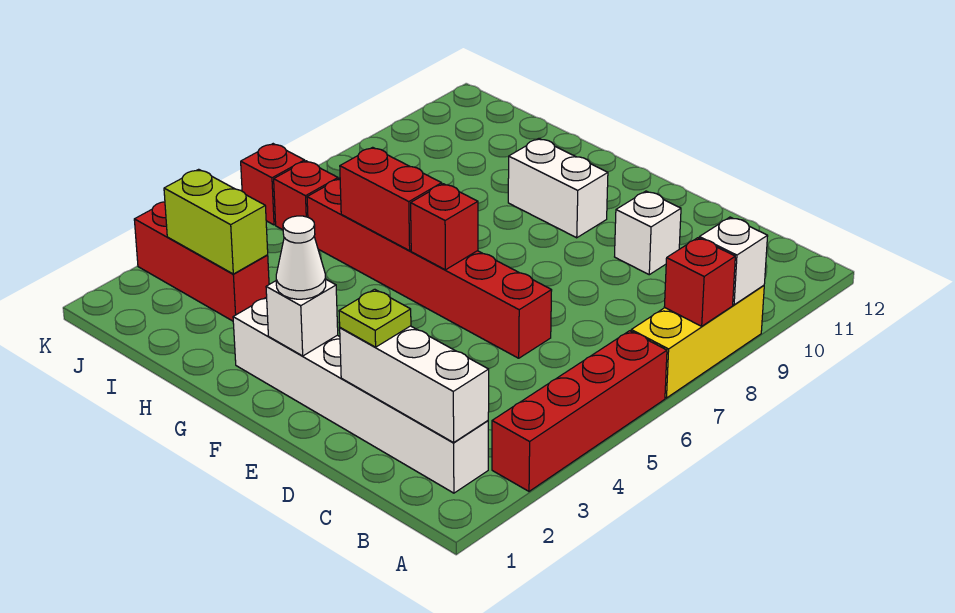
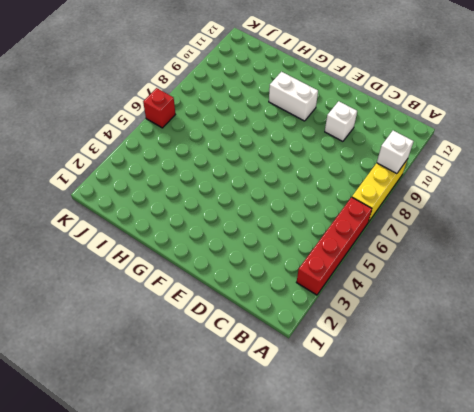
none -> white brick B2:G2 level 1
none -> red brick D6:I6 level 1
none -> red brick I3:K3 level 1

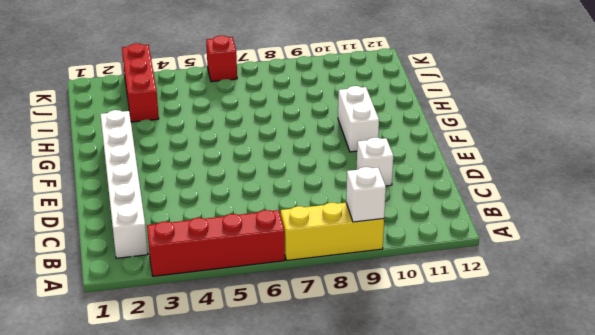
none -> red brick D6:I6 level 1
none -> red brick J6 level 1
none -> red brick A8 level 2

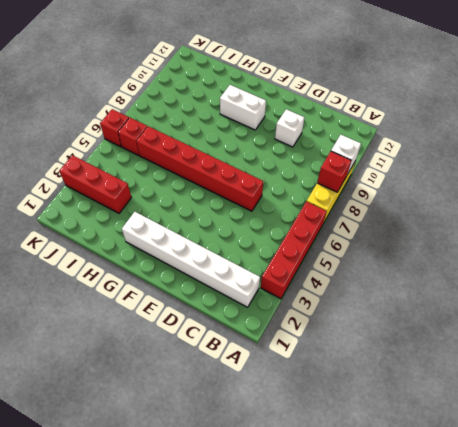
none -> white brick B2:D2 level 2
none -> white brick F2 level 2
none -> red brick F6 level 2

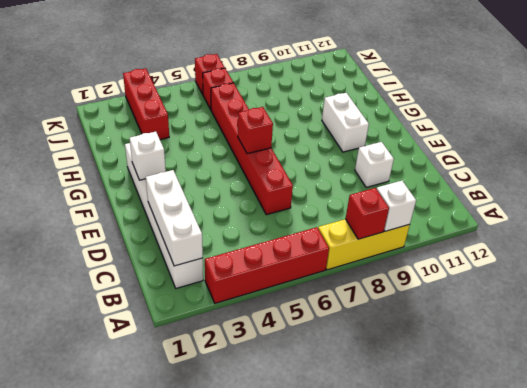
none -> red brick G6:H6 level 2
none -> lime brick I3:J3 level 2
none -> lime plate D2 level 3

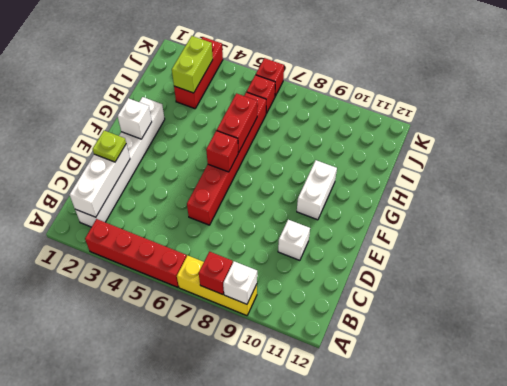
none -> white cone F2 level 3

